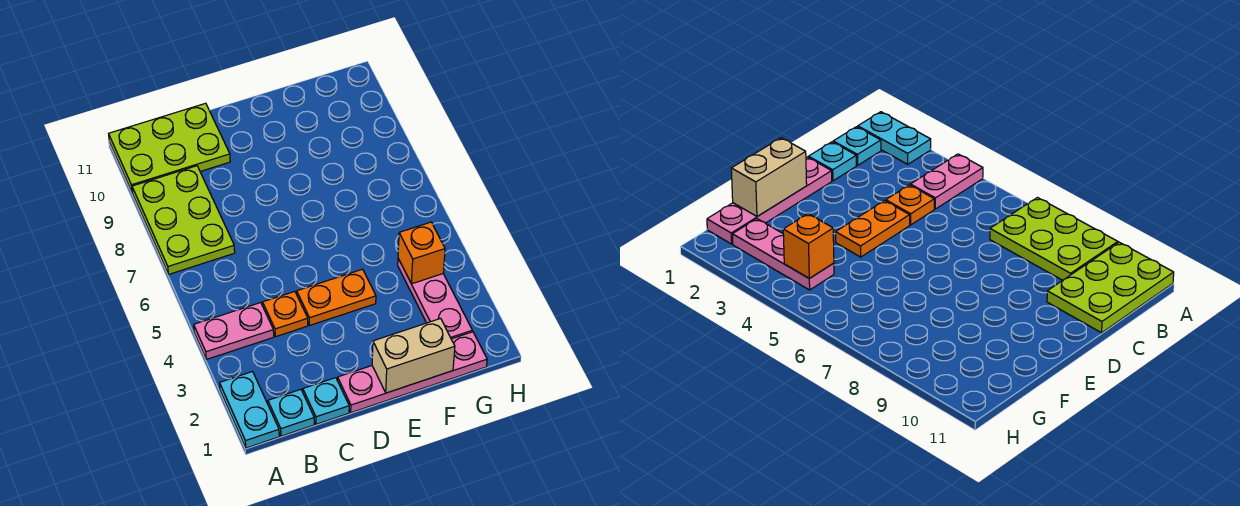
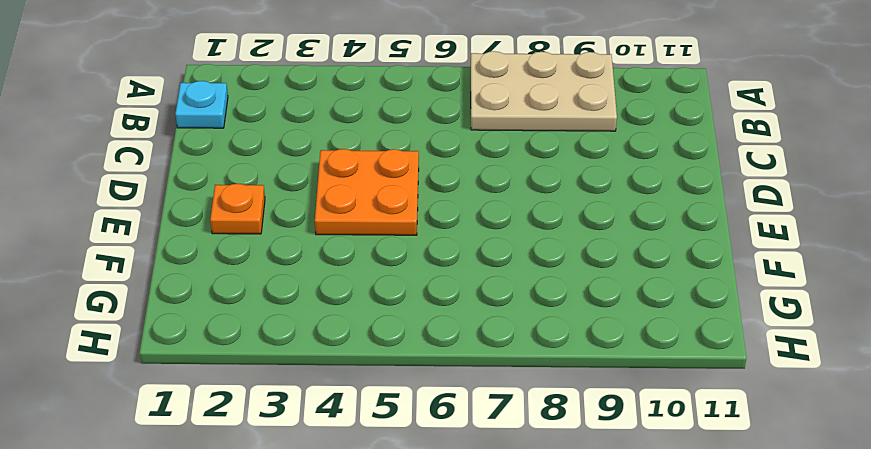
tan plate A7:B9 level 1 -> lime plate A7:B9 level 1
orange plate D4:E5 level 1 -> orange plate D4:E4 level 1
orange plate E2 level 1 -> orange plate C4 level 1
none -> cyan plate A1:A2 level 1
none -> pink plate A4:B4 level 1
none -> lime plate A10:C11 level 1

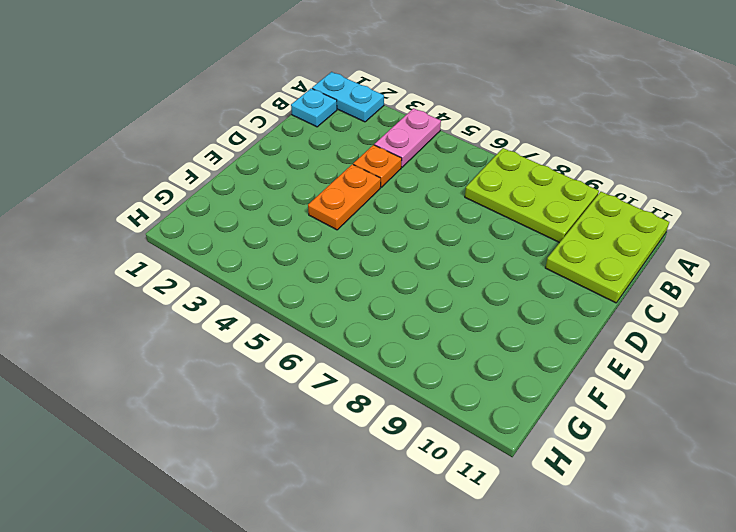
none -> cyan plate C1 level 1
none -> pink plate D1:G1 level 1
none -> pink plate G2:G4 level 1

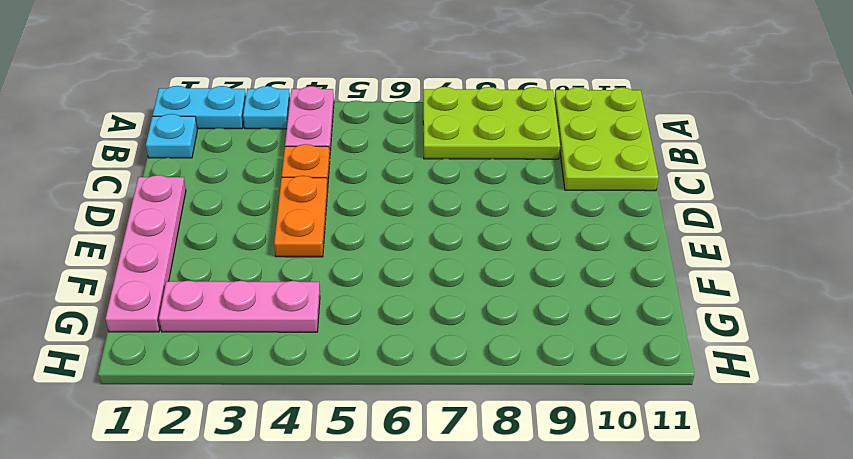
cyan plate A3 level 1 -> cyan plate C1 level 1
none -> tan brick E1:F1 level 2
none -> orange brick G4 level 2

